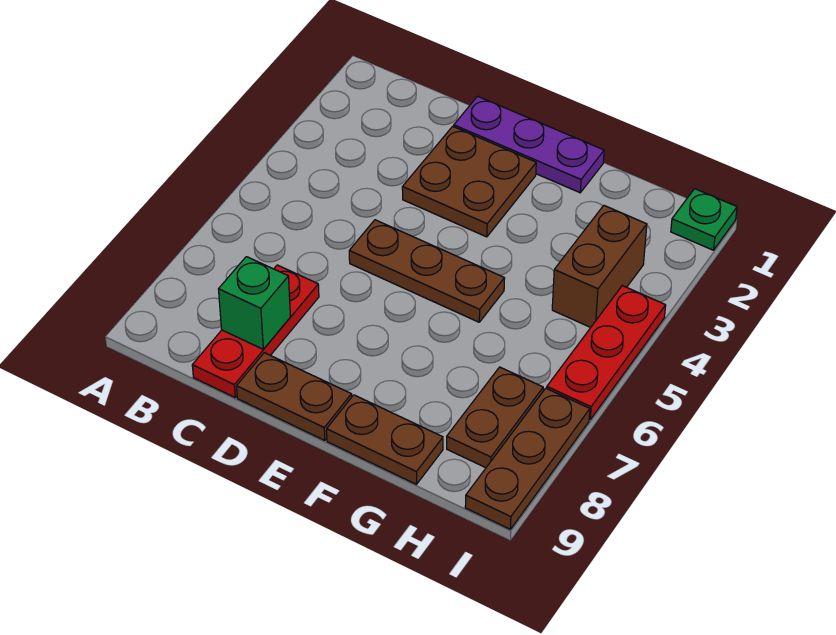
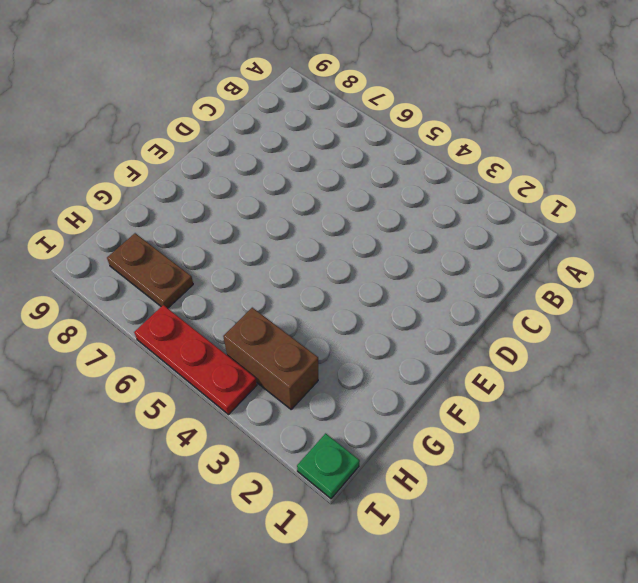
none -> red plate C7:C9 level 1
none -> purple plate D1:F1 level 1
none -> brown plate D2:E3 level 1

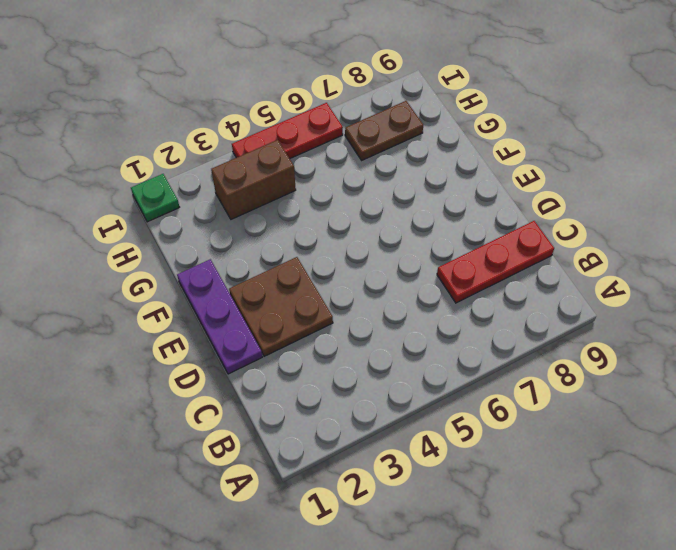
none -> brown plate D5:F5 level 1
none -> brown plate D9:E9 level 1
none -> brown plate F9:G9 level 1

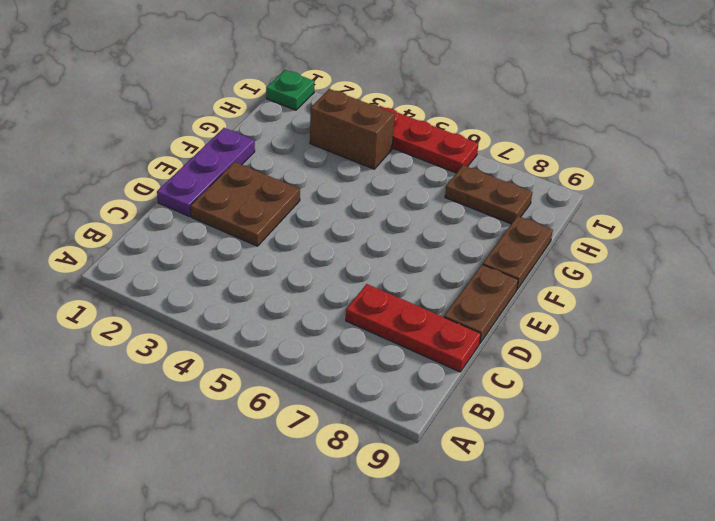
none -> brown plate D5:F5 level 1
none -> brown plate I7:I9 level 1
none -> green brick C8 level 2

